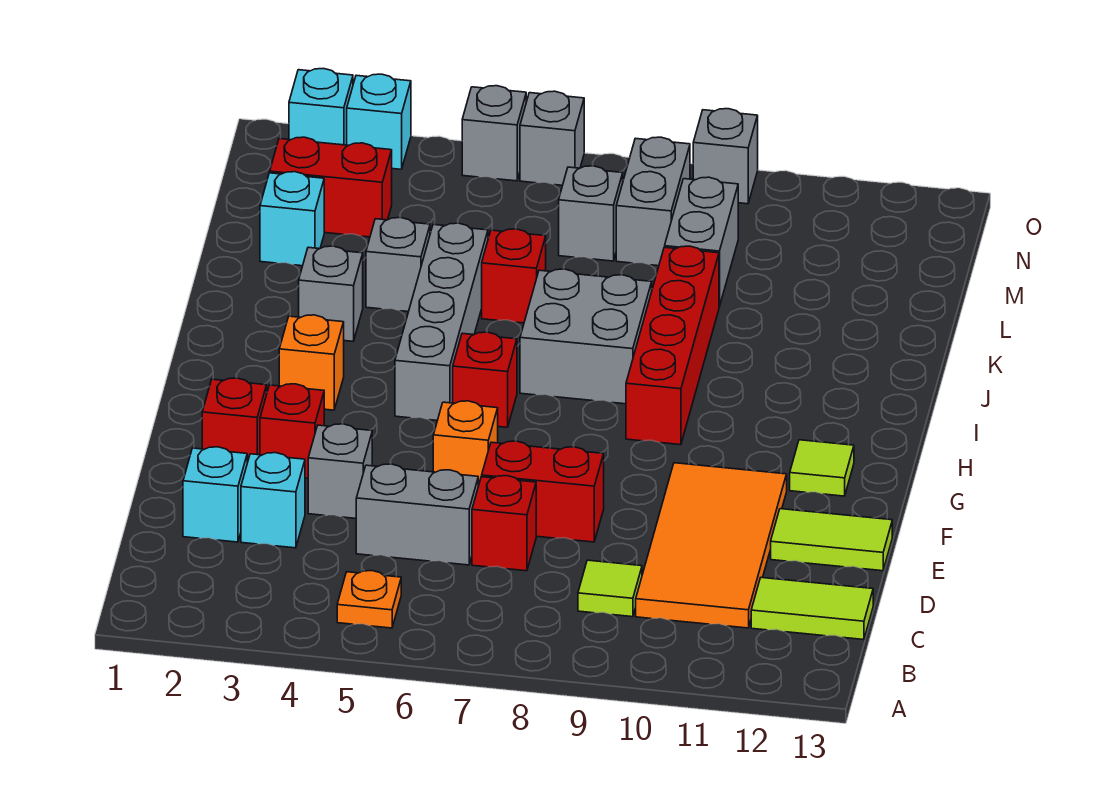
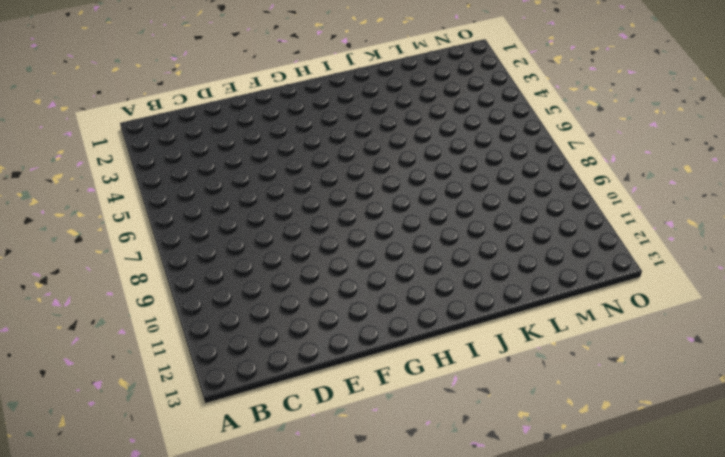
none -> orange plate B5 level 1
none -> lime tile C9 level 1
none -> orange tile C10:F11 level 1
none -> lime tile C12:C13 level 1

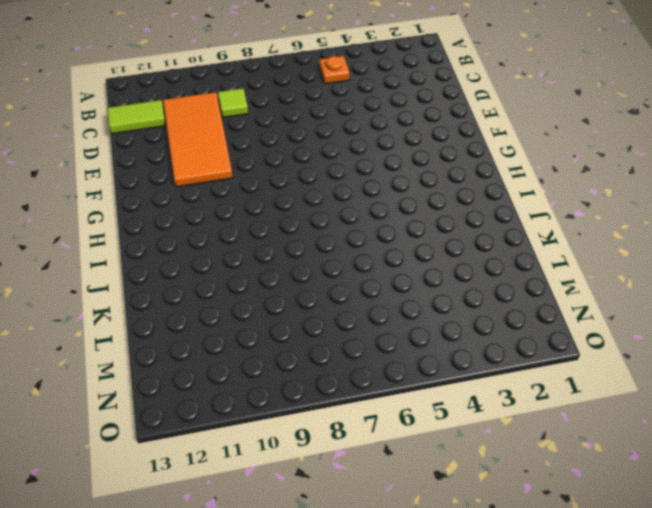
none -> cyan brick D2 level 1
none -> cyan brick D3 level 1
none -> grey brick D5:D6 level 1
none -> red brick D7 level 1

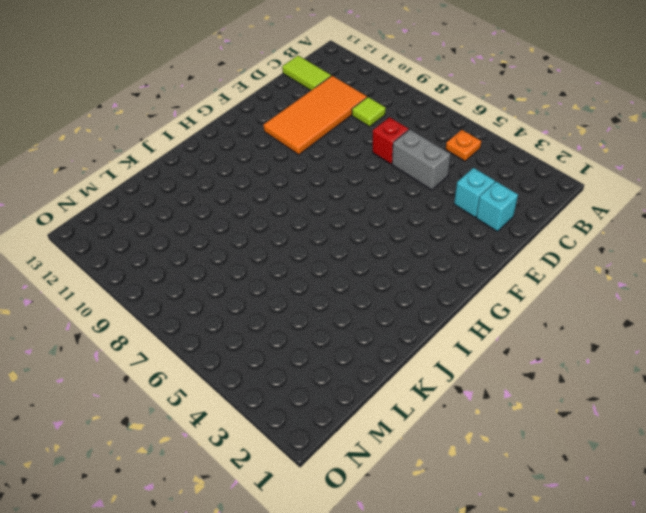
none -> grey brick E4 level 1
none -> red brick E7:E8 level 1
none -> lime tile E12:E13 level 1
none -> red brick F2 level 1

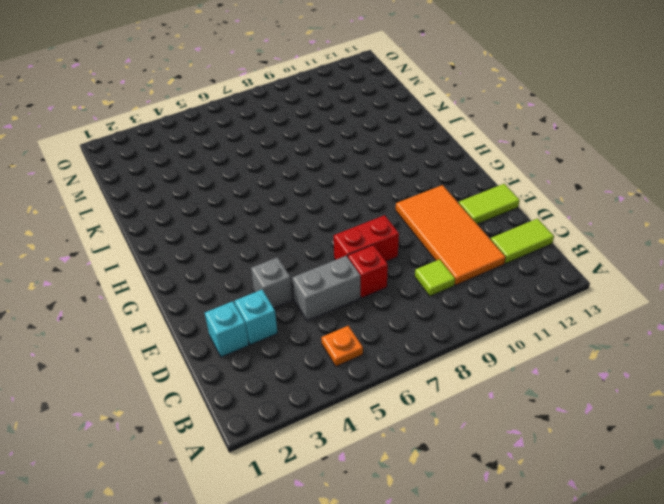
none -> red brick F2 level 1
none -> red brick F3 level 1
none -> orange brick F6 level 1
none -> lime tile G12 level 1

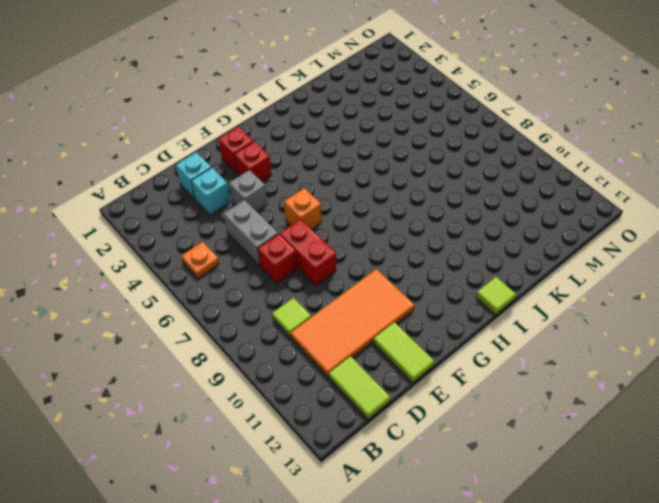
lime tile I13 level 1 -> lime tile G12 level 1
none -> orange brick H3 level 1
none -> grey brick H5:K5 level 1
none -> red brick H6 level 1
none -> red brick H9:K9 level 1

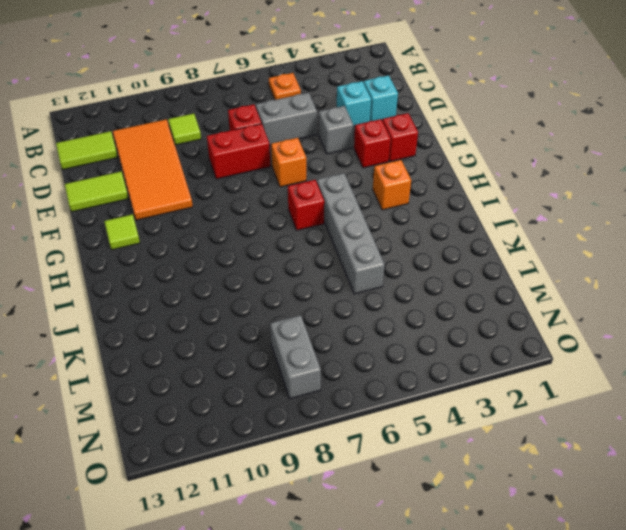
none -> red brick H9:K9 level 1
none -> grey brick I7:J8 level 1
none -> grey brick J3 level 1
none -> grey brick K4 level 1

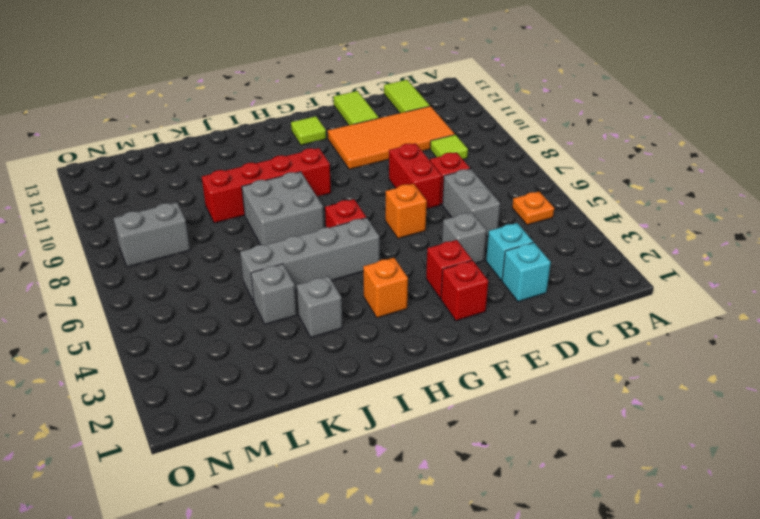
none -> red brick K6 level 1
none -> cyan brick L2 level 1
none -> grey brick L9:M9 level 1
none -> red brick M2:M3 level 1

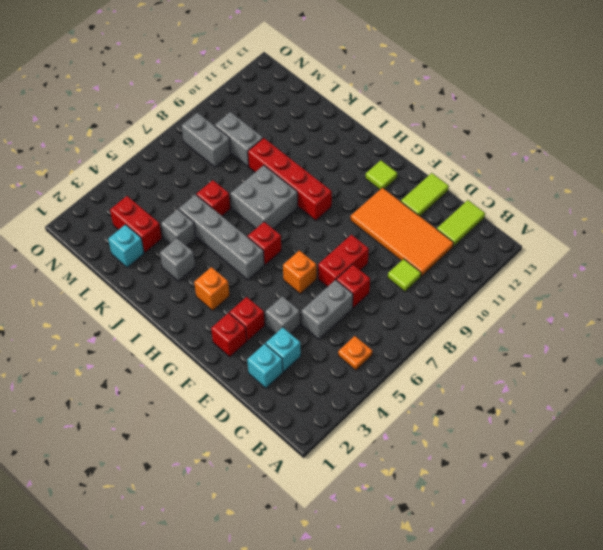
red brick L3:M3 level 1 -> red brick M2:M3 level 1
none -> grey brick M7 level 1
none -> cyan brick O2 level 1
none -> cyan brick O3 level 1
none -> grey brick O5 level 1

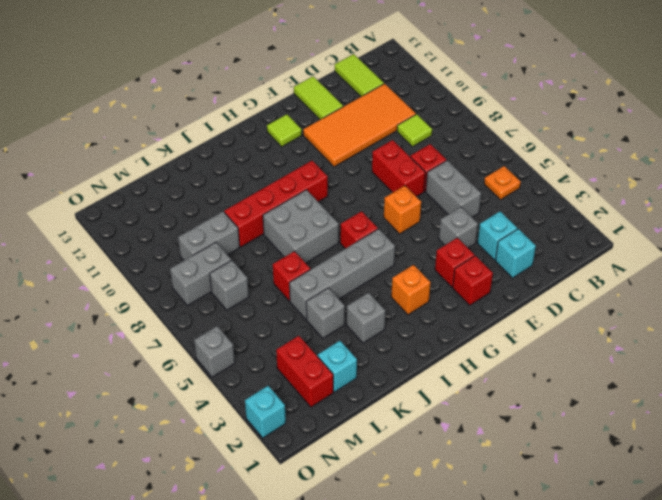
none -> cyan brick O3 level 1
none -> grey brick O6 level 1
none -> grey brick O9 level 1

